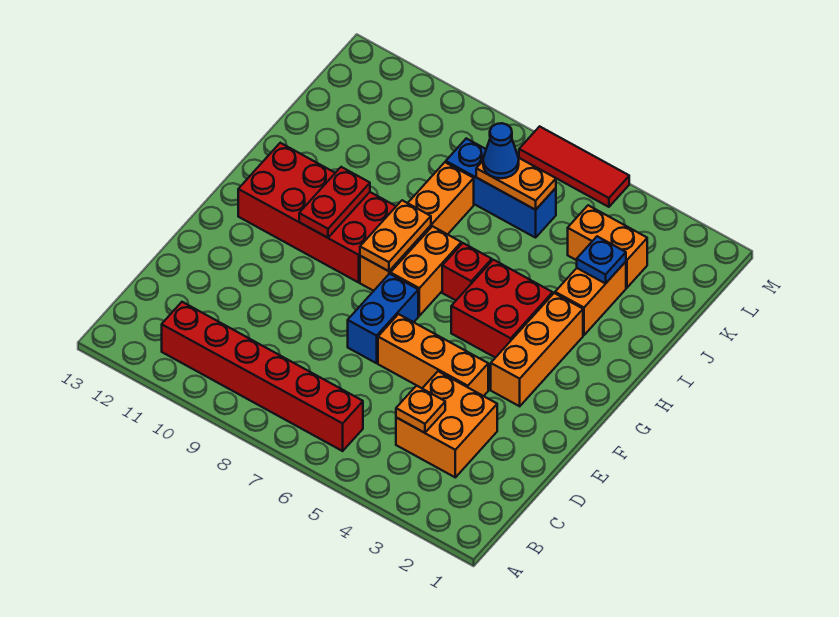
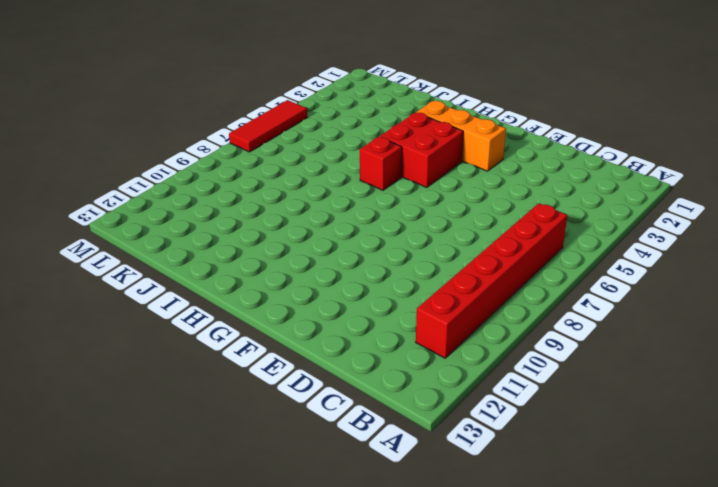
none -> orange brick C3:D4 level 1
none -> orange brick E4:E6 level 1
none -> blue brick E7:F7 level 1

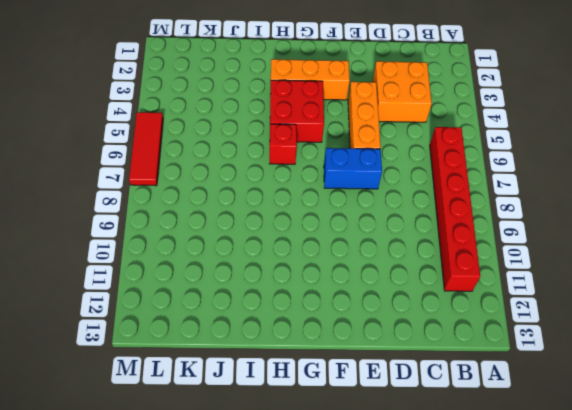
none -> orange brick G7:H7 level 1
none -> orange brick G8:J8 level 1
none -> red brick G9:H12 level 1

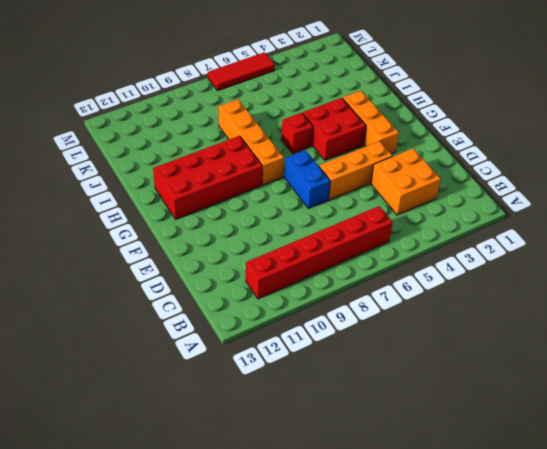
none -> orange brick G7:H7 level 1
none -> orange brick I3:J3 level 1
none -> orange brick K3:K4 level 1

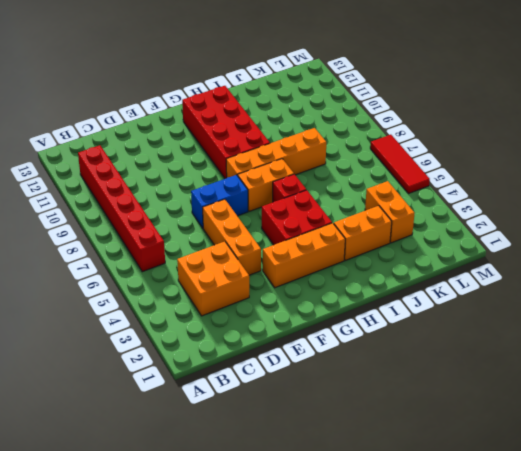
none -> blue brick K6:K8 level 1
none -> orange plate C4 level 2
none -> orange plate G8:H8 level 2

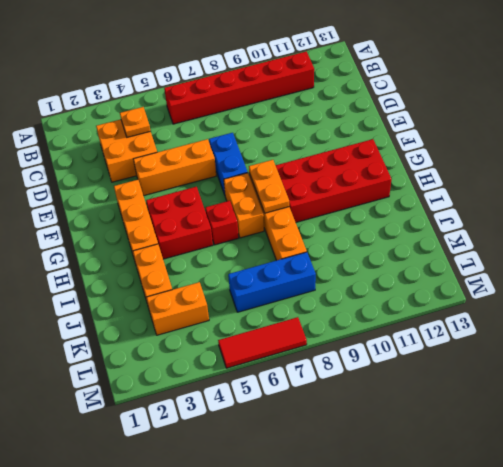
none -> red plate G10:H10 level 2
none -> blue plate J3 level 2
none -> orange plate K6:K7 level 2

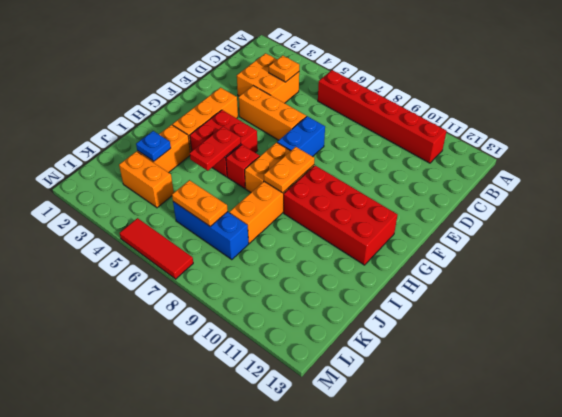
red plate H5:I5 level 2 -> red plate G10:H10 level 2
none -> blue cone K7 level 3

